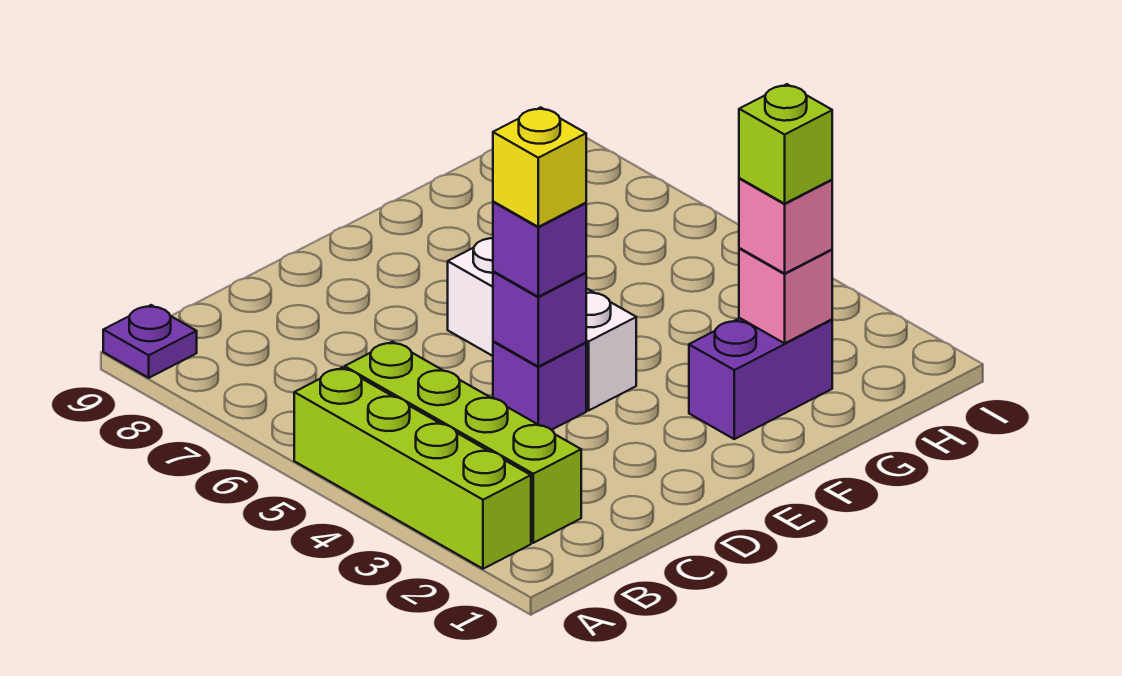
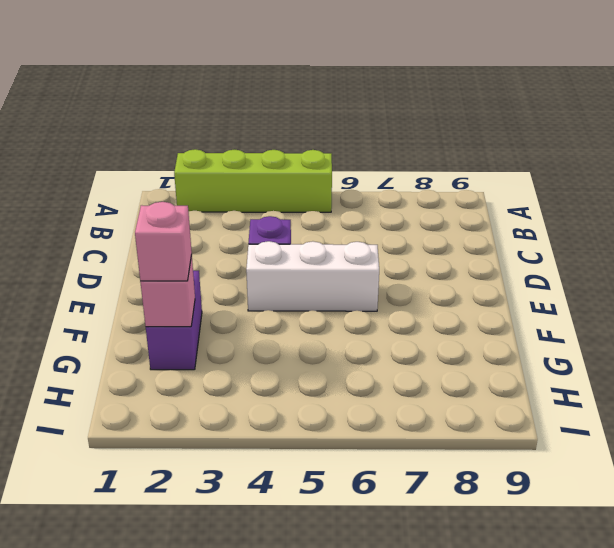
none -> purple plate A9 level 1
none -> lime brick B2:B5 level 1
none -> purple brick D4 level 2

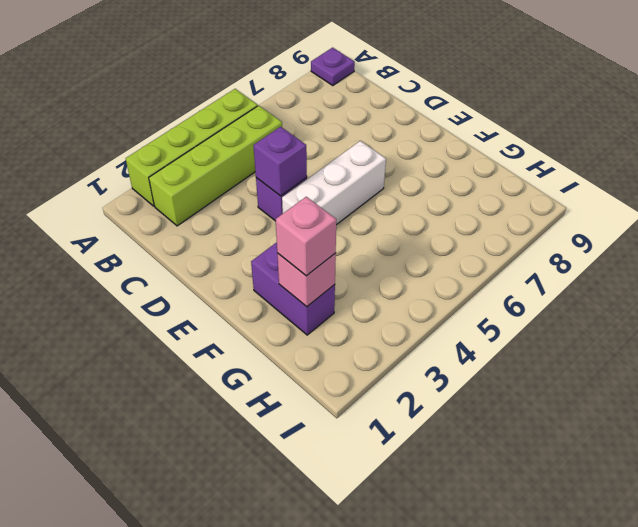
none -> purple brick D4 level 3
none -> yellow brick D4 level 4
none -> lime brick G2 level 4

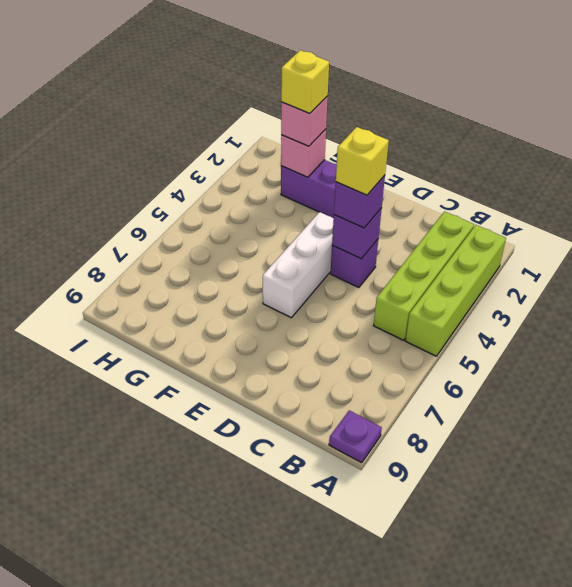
yellow brick G2 level 4 -> lime brick G2 level 4

